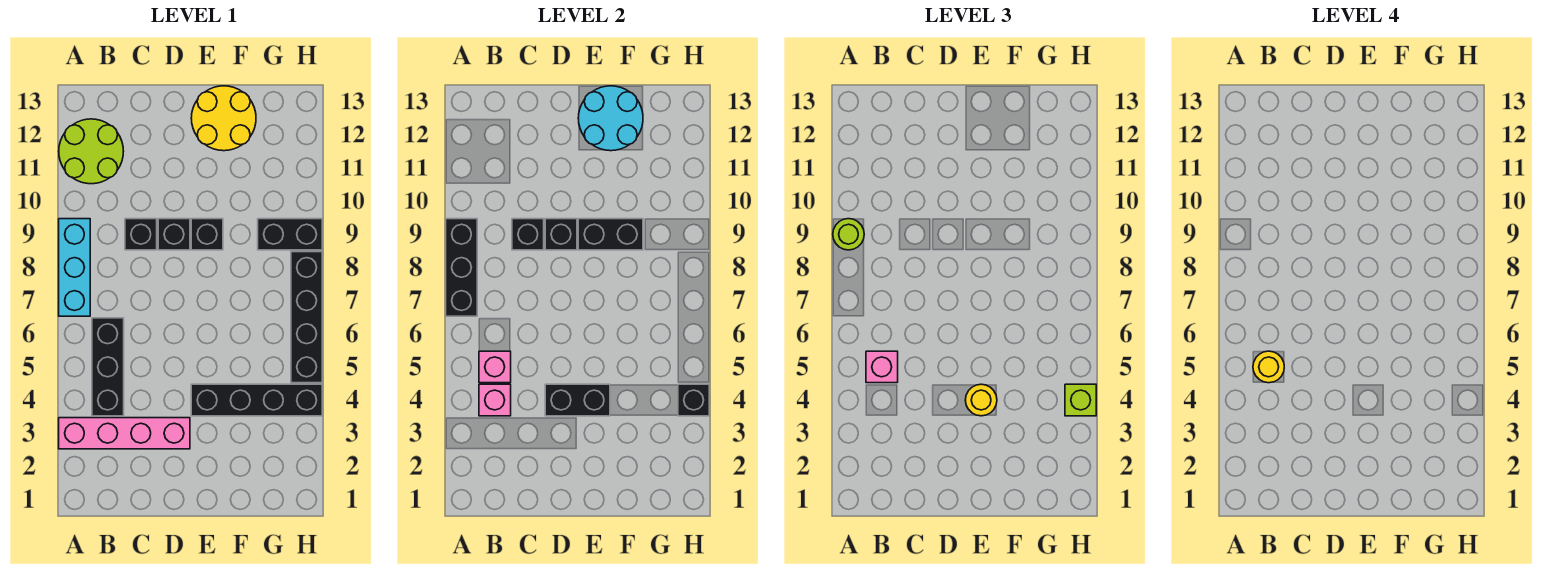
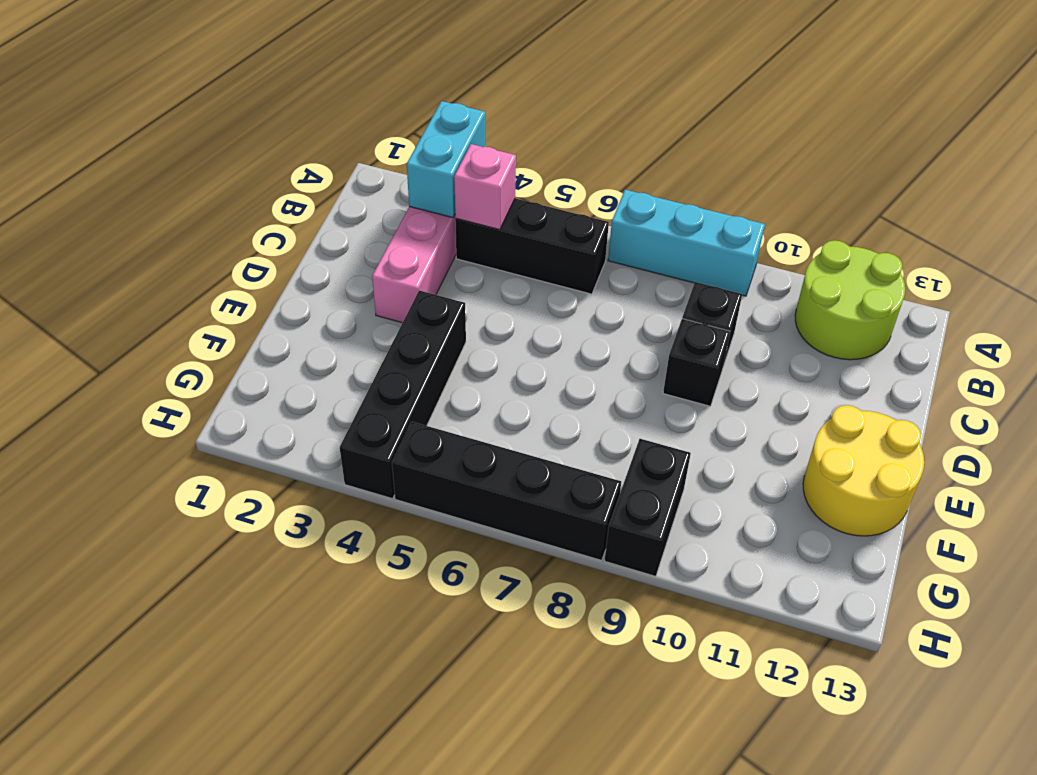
cyan brick A3:B3 level 2 -> none
none -> black brick E9 level 1
none -> black brick A7:A9 level 2
none -> pink brick B5 level 2

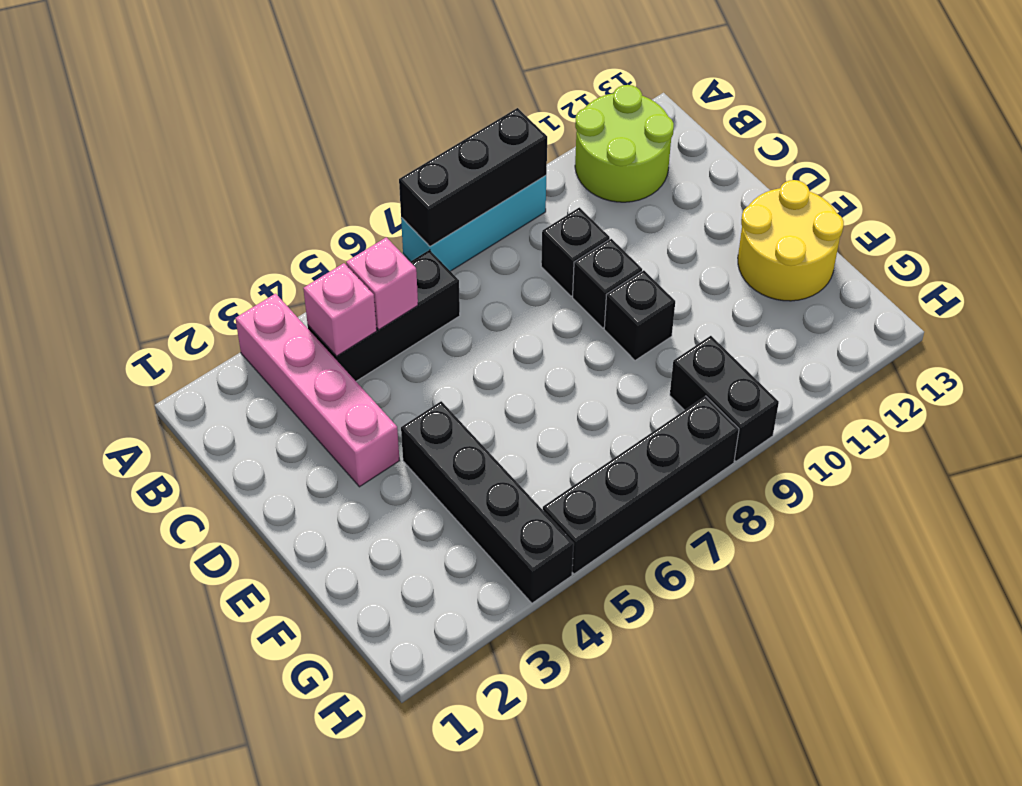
none -> black brick C9 level 2
none -> black brick D4:E4 level 2
none -> black brick D9 level 2

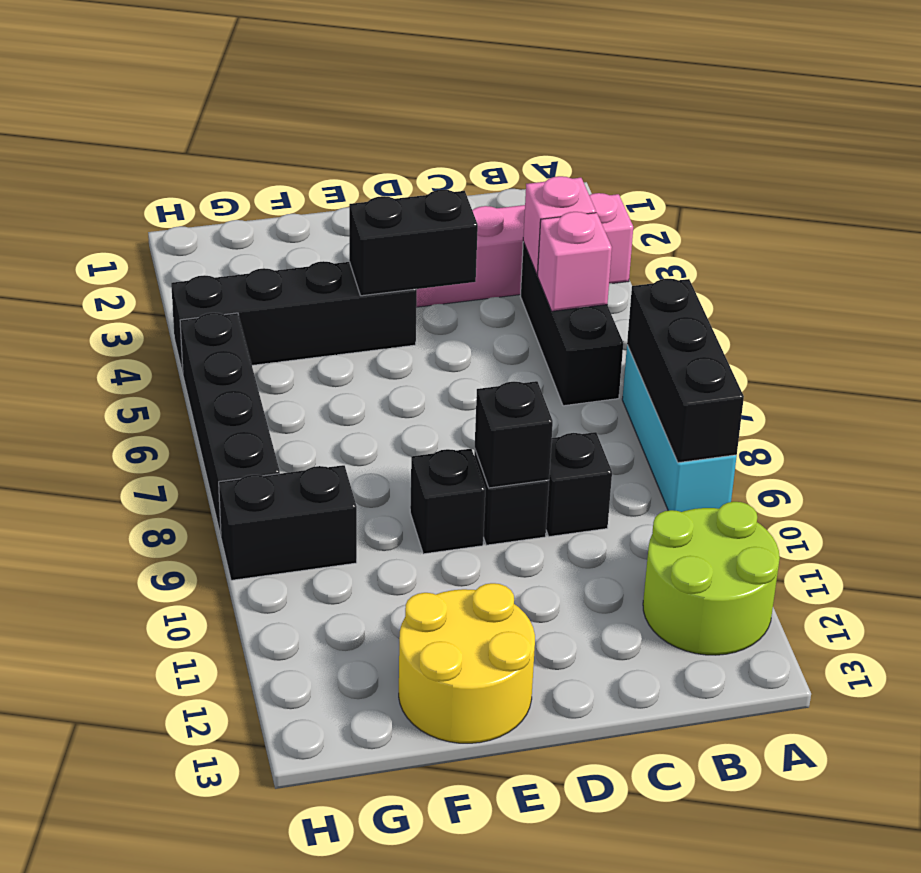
none -> black brick C9 level 2
none -> black brick E9:F9 level 2
none -> cyan round brick E12:F13 level 2

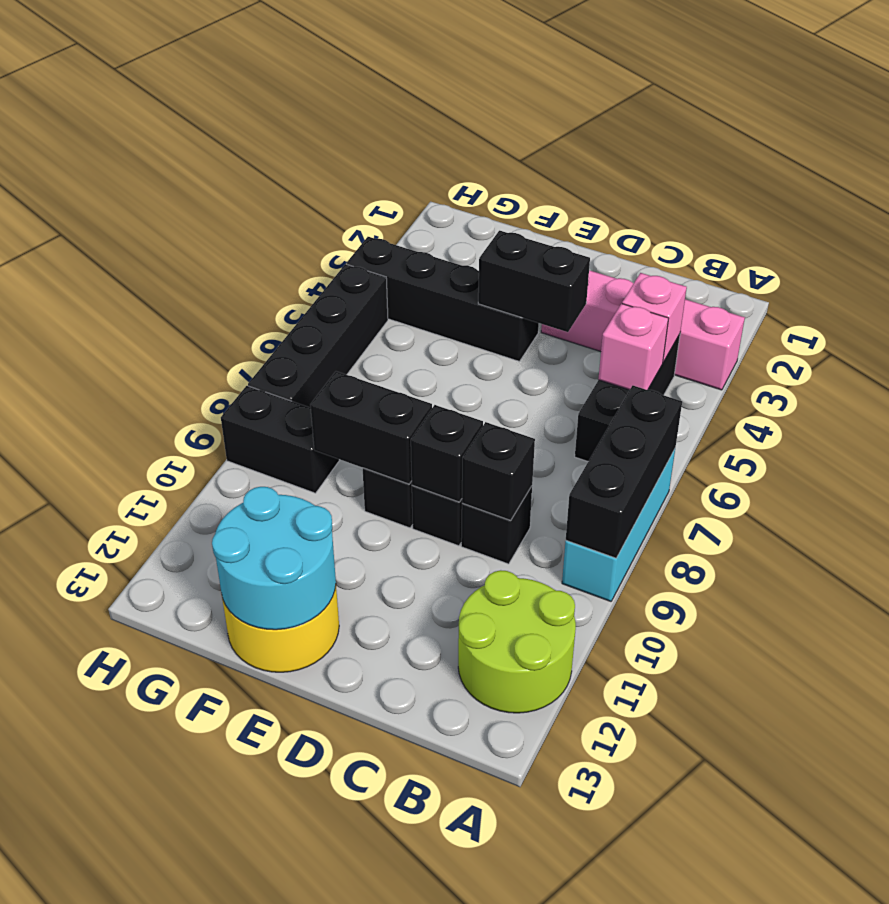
none -> black brick H4 level 2
none -> lime round brick A9 level 3
none -> pink brick B5 level 3

